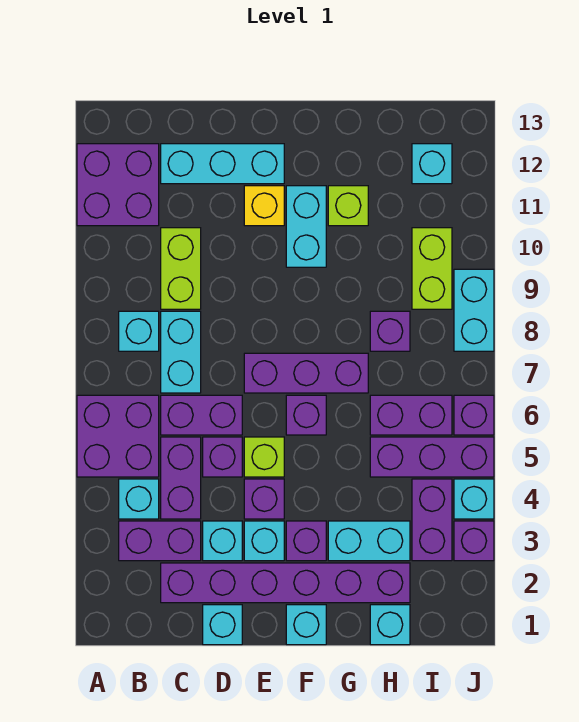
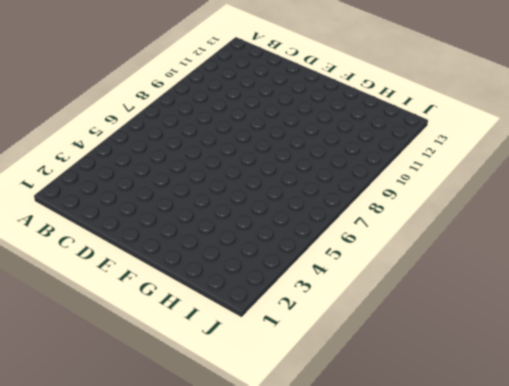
none -> purple brick A5:B6 level 1
none -> purple brick A11:B12 level 1
none -> purple brick B3:C3 level 1
none -> cyan brick B4 level 1

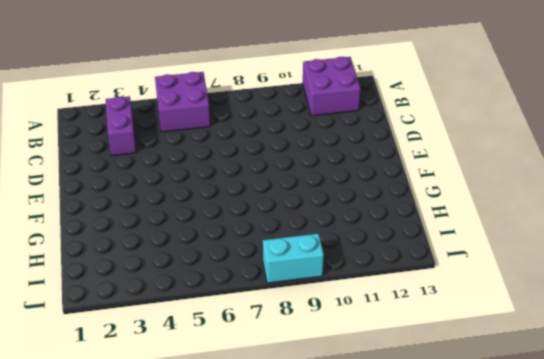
none -> cyan brick B4 level 1
none -> cyan brick B8 level 1
none -> purple brick C2:H2 level 1
none -> purple brick C4:C5 level 1

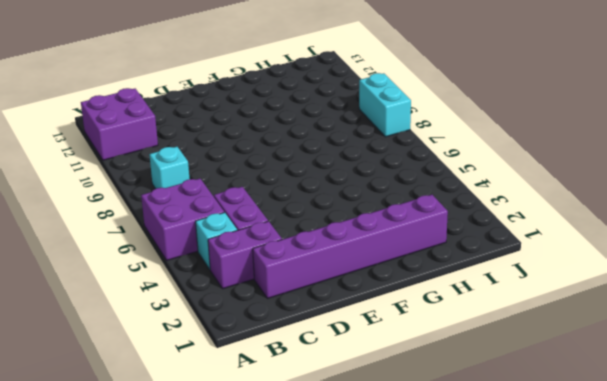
none -> purple brick C6:D6 level 1
none -> cyan brick C7:C8 level 1
none -> lime brick C9:C10 level 1
none -> cyan brick C12:E12 level 1

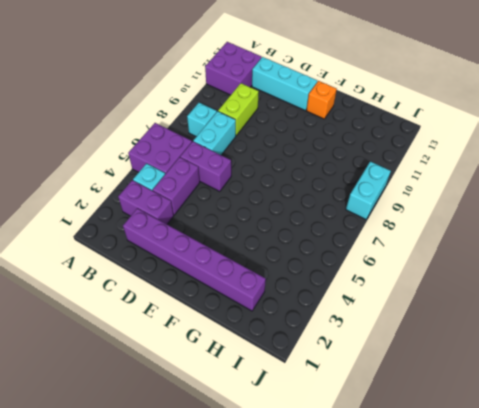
orange brick F12 level 1 -> none
none -> cyan brick D1 level 1
none -> cyan brick D3 level 1
none -> purple brick D5 level 1
none -> cyan brick E3 level 1

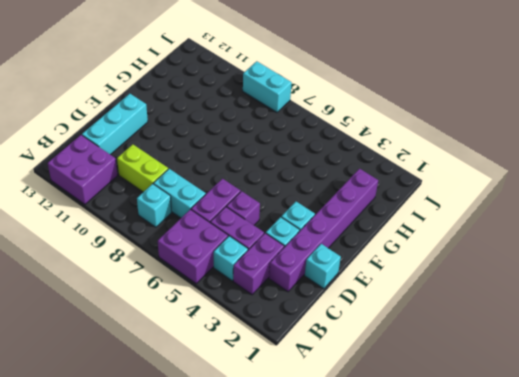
none -> purple brick E4 level 1
none -> lime brick E5 level 1
none -> purple brick E7:G7 level 1
none -> yellow brick E11 level 1

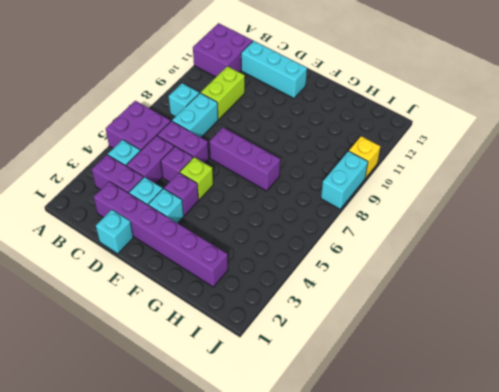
yellow brick J10 level 1 -> yellow brick E11 level 1
none -> cyan brick F1 level 1
none -> purple brick F3 level 1
none -> purple brick F6 level 1
none -> cyan brick F10:F11 level 1

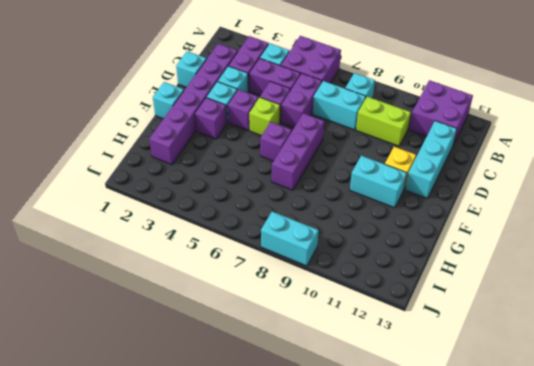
none -> cyan brick G3:H3 level 1
none -> lime brick G11 level 1
none -> cyan brick H1 level 1
none -> purple brick H5:J5 level 1

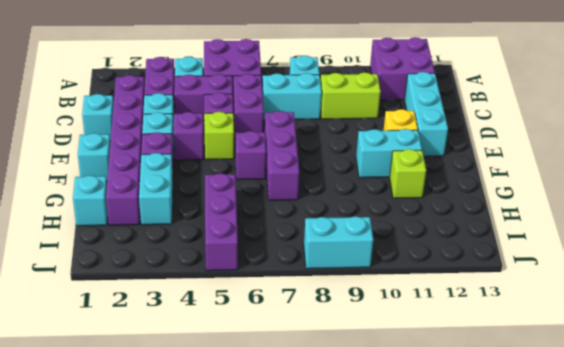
none -> purple brick H6:I6 level 1
none -> purple brick H8 level 1
none -> purple brick I3:I4 level 1
none -> lime brick I9:I10 level 1

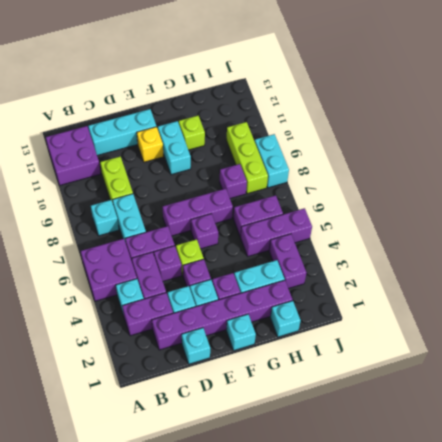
lime brick I8:I10 level 1 -> lime brick I9:I10 level 1
none -> cyan brick I12 level 1
none -> purple brick J3 level 1
none -> cyan brick J4 level 1
none -> purple brick J6 level 1

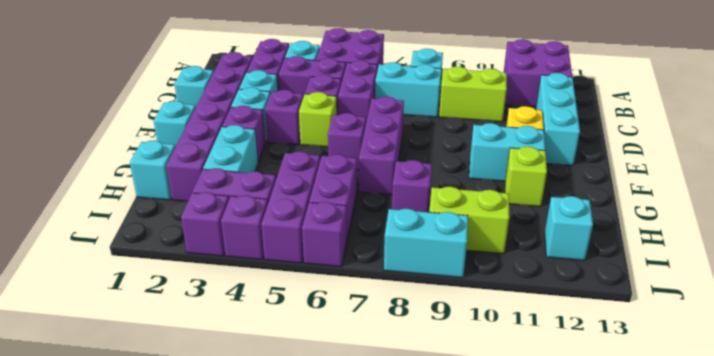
purple brick J4 level 1 -> cyan brick J4 level 1

